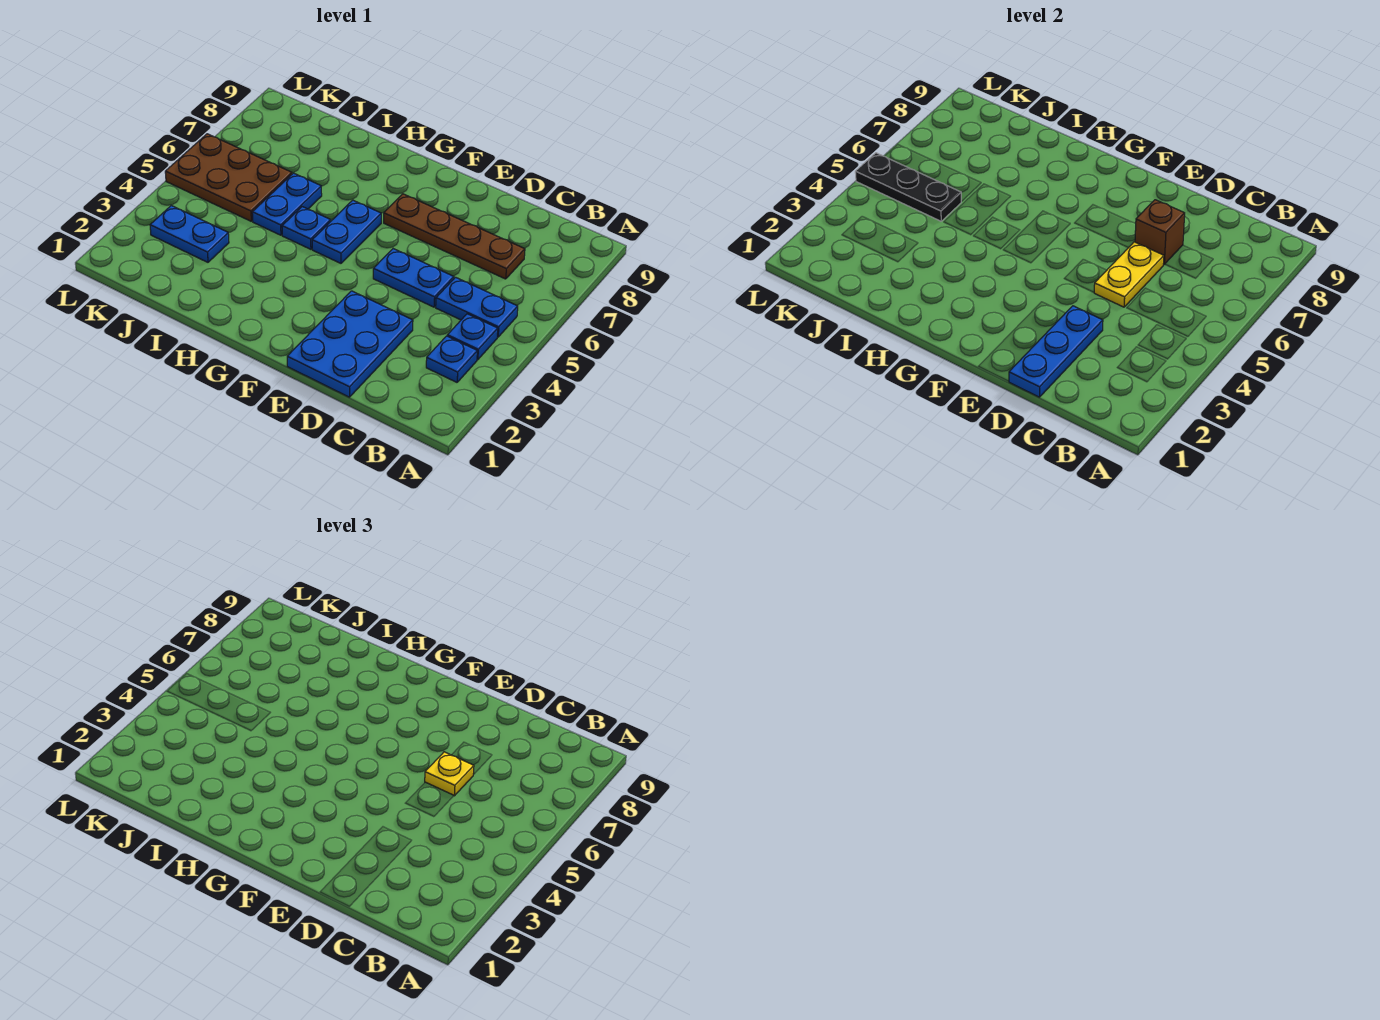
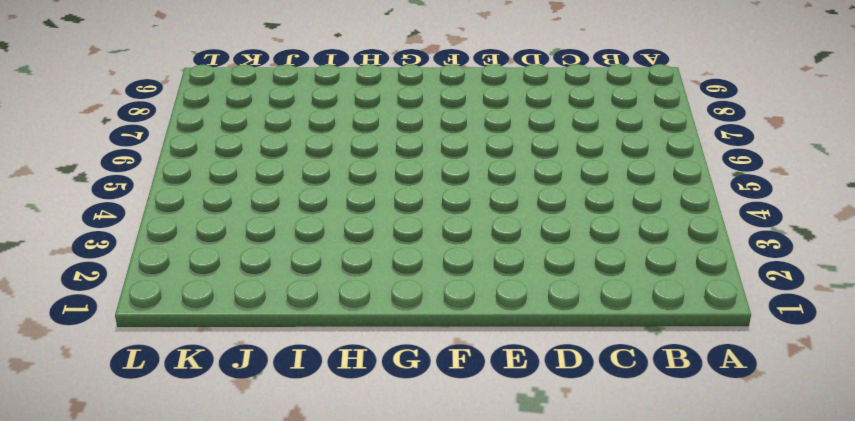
none -> blue plate B3 level 1
none -> blue plate B4 level 1
none -> blue plate B5:C5 level 1

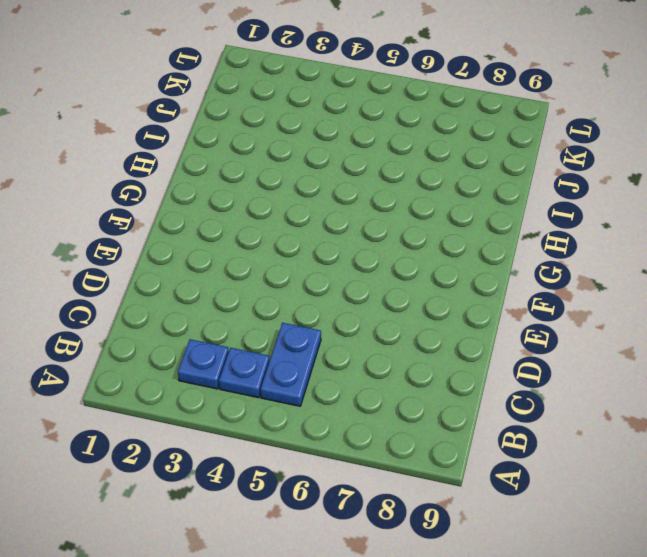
none -> brown plate C7:F7 level 1
none -> blue plate D1:E3 level 1
none -> blue plate D5:E5 level 1

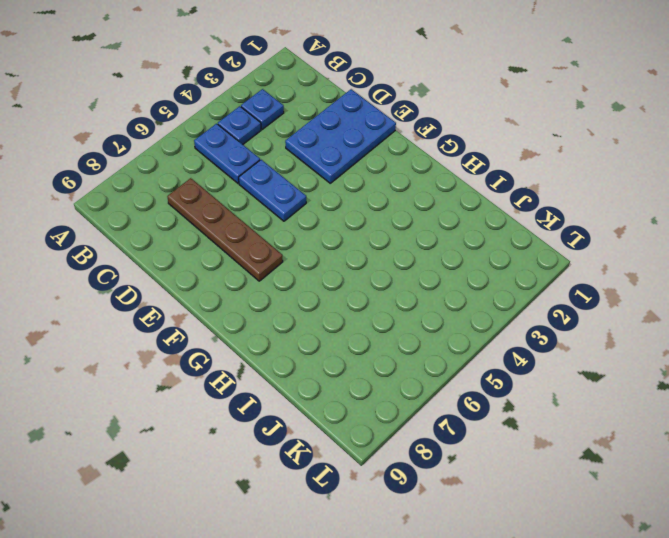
none -> blue plate G5:G6 level 1
none -> blue plate H5 level 1
none -> blue plate I5:I6 level 1

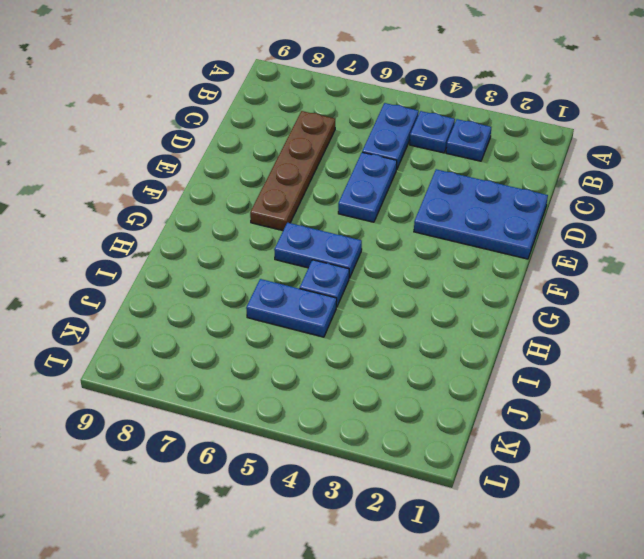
none -> blue plate J3:K3 level 1
none -> brown plate J5:L6 level 1
none -> blue plate D1:D3 level 2

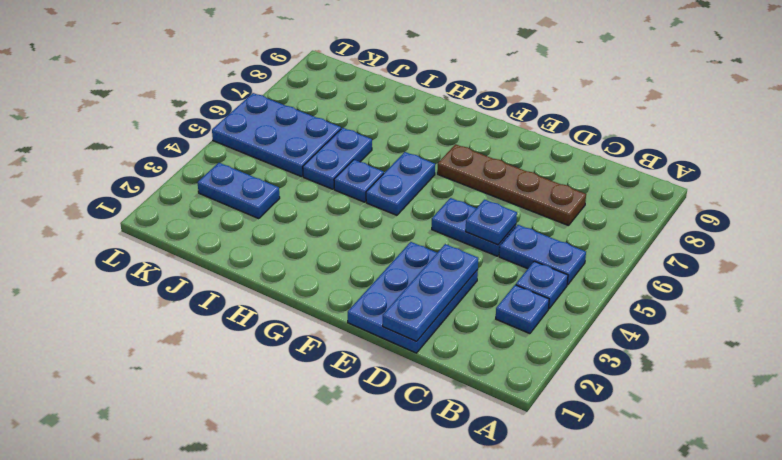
blue plate D5 level 2 -> yellow plate D5:D6 level 2
blue plate J5:L6 level 1 -> brown plate J5:L6 level 1
none -> brown brick D7 level 2
none -> black plate J5:L5 level 2
none -> yellow plate D6 level 3

